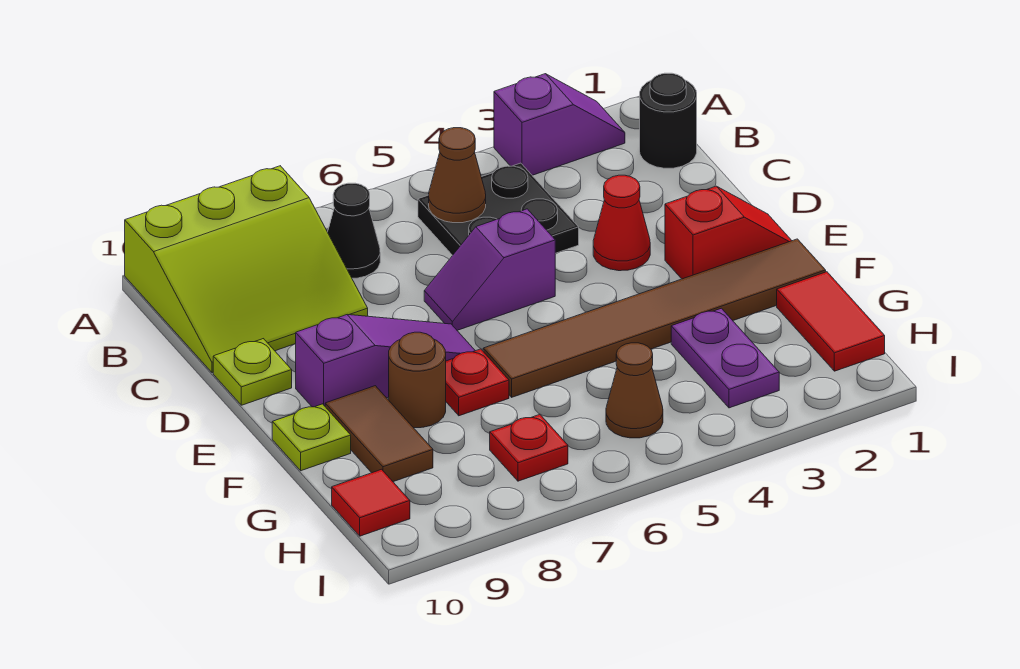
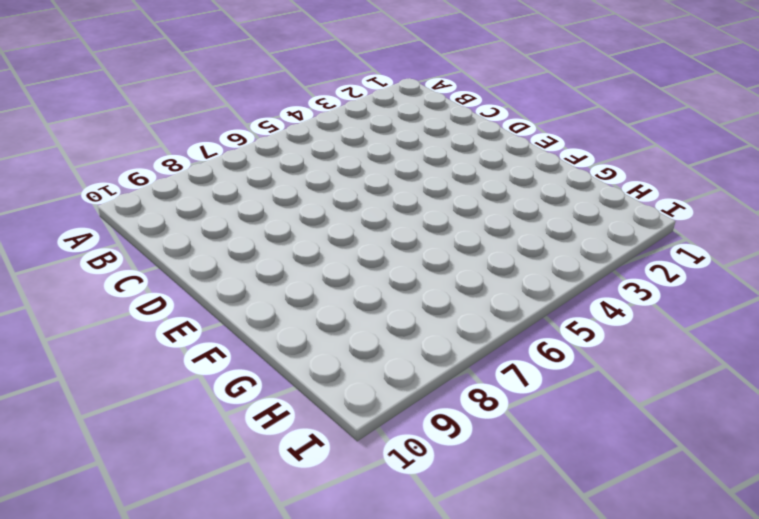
none -> purple slope A2:A3 level 1 top 3
none -> lime slope A8:C10 level 1 top A
none -> black round brick B1 level 1

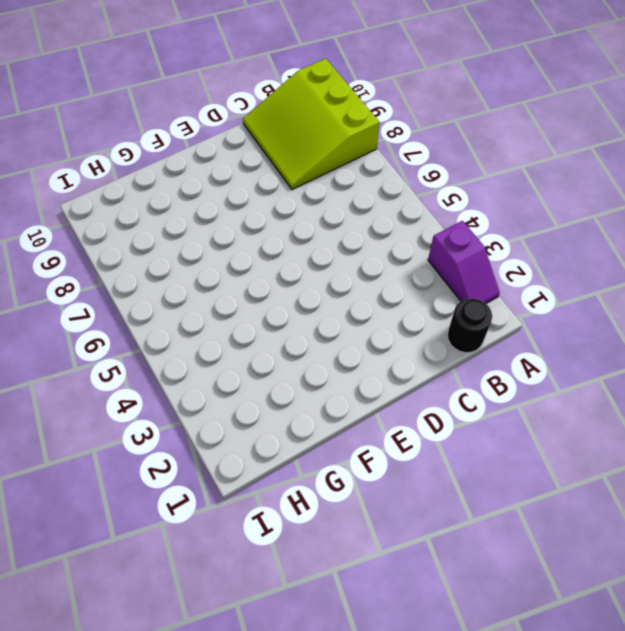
none -> black plate B4:C5 level 1
none -> black cone B7 level 1
none -> red cone D3 level 1

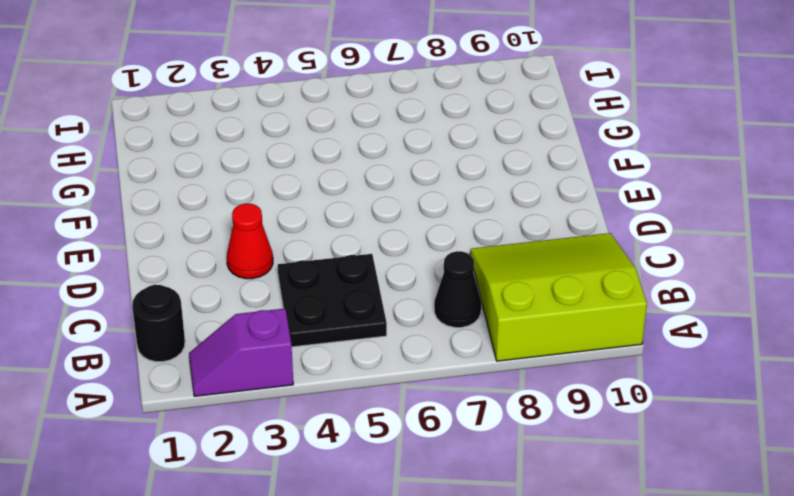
none -> purple slope D5:D6 level 1 top 5
none -> lime plate D10 level 1
none -> red slope E1:E2 level 1 top 2

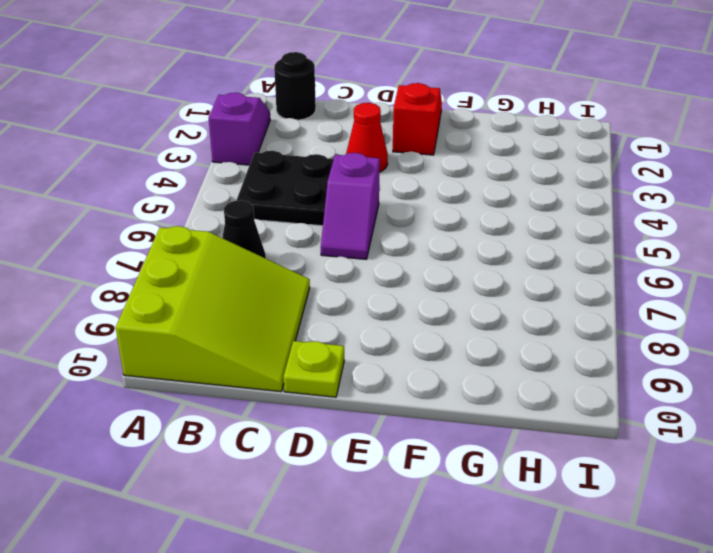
none -> purple slope E7:E9 level 1 top 9
none -> brown tile F1:F6 level 1
none -> red plate F7 level 1

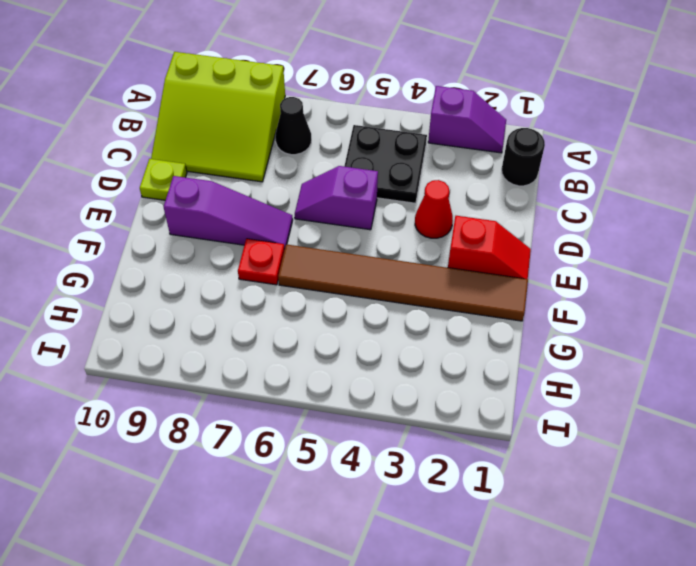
none -> brown round brick F8 level 1
none -> brown tile F9:G9 level 1
none -> lime plate F10 level 1

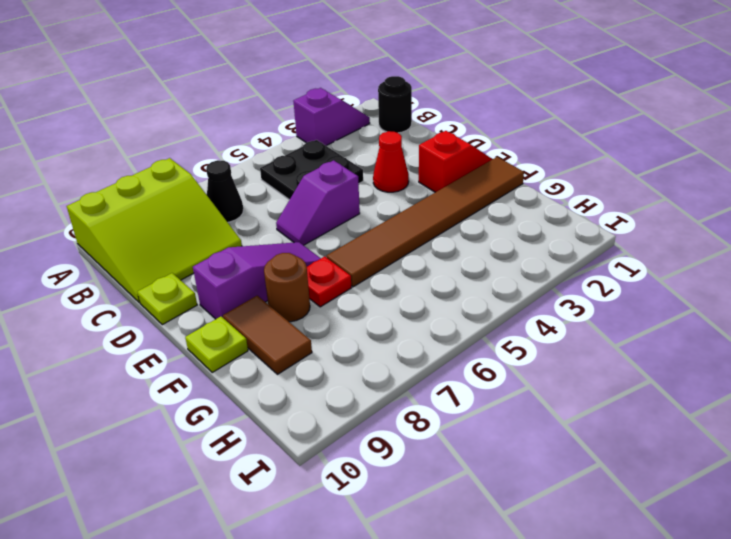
none -> red tile G1:H1 level 1
none -> purple plate G3:H3 level 1
none -> brown cone H5 level 1

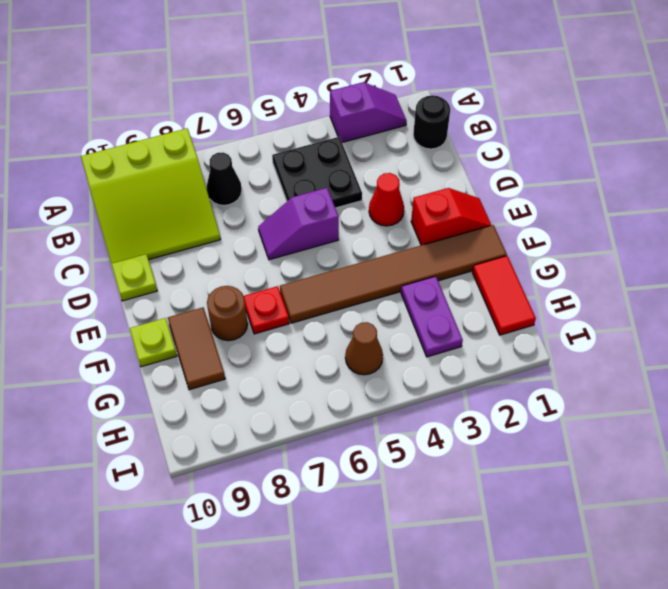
none -> purple slope E7:E9 level 1 top 9
none -> red plate H7 level 1
none -> red tile H10 level 1

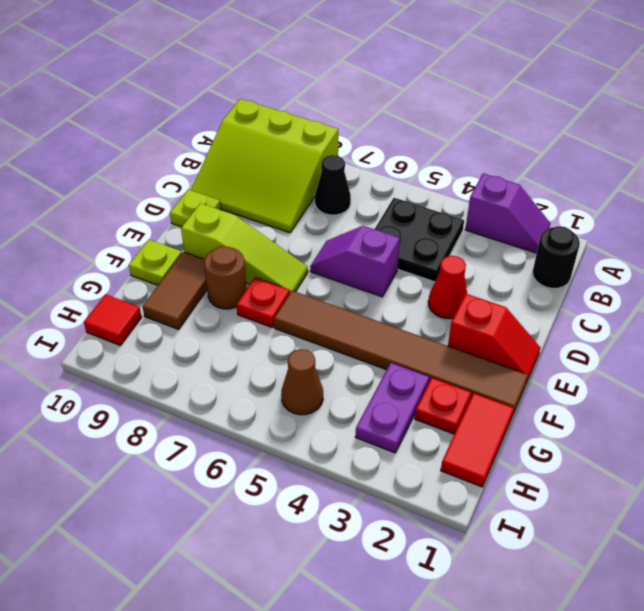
lime slope E7:E9 level 1 top 9 -> purple slope E7:E9 level 1 top 9
red plate G2 level 1 -> red plate H7 level 1
none -> brown cone B5 level 2

